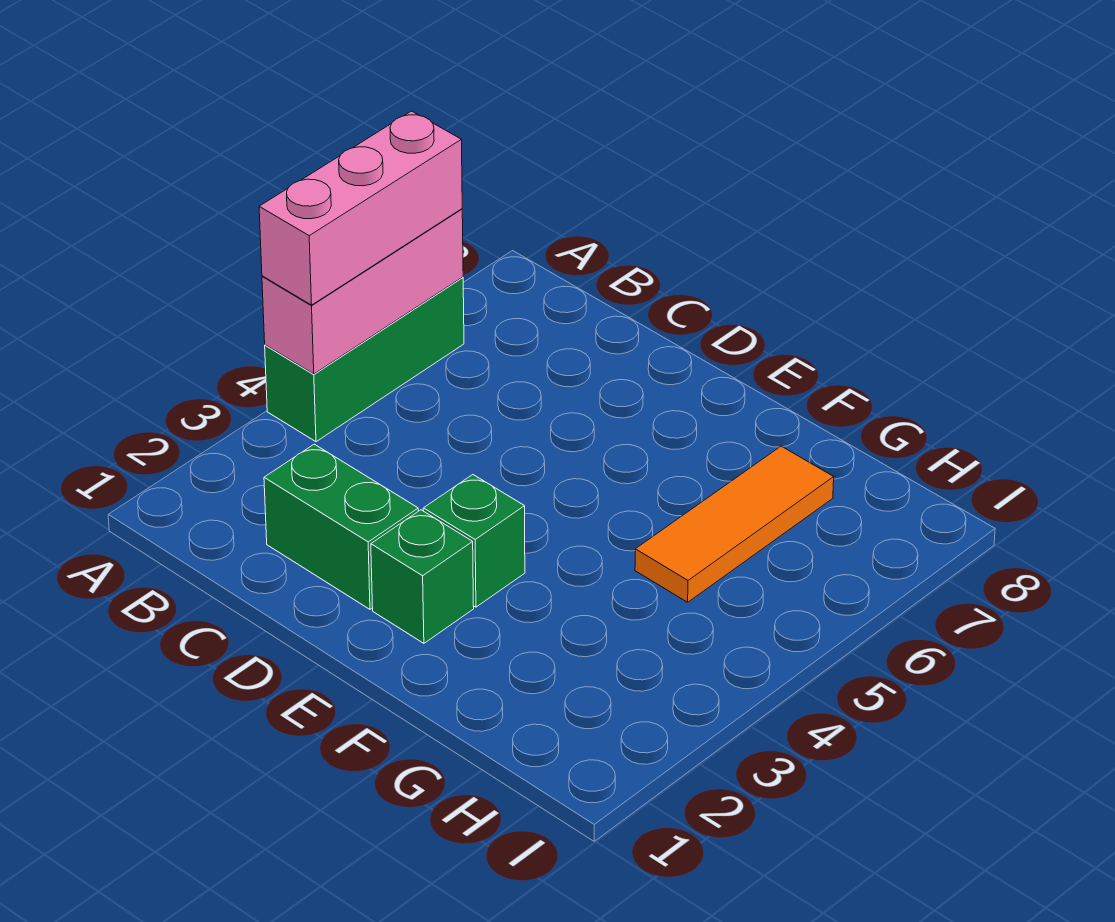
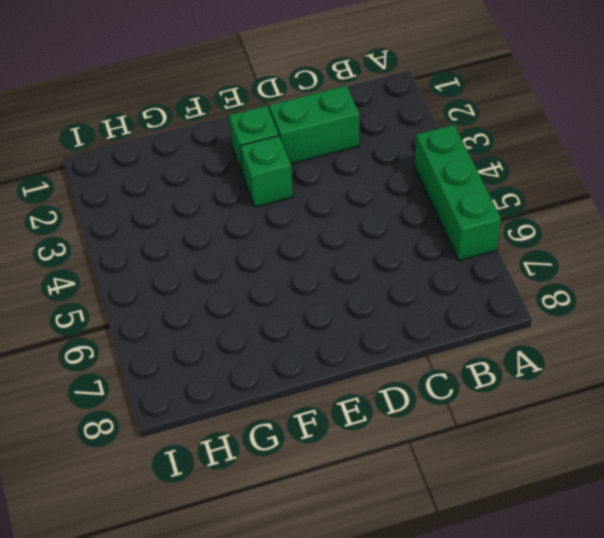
none -> orange tile G5:G7 level 1
none -> pink brick A4:A6 level 2

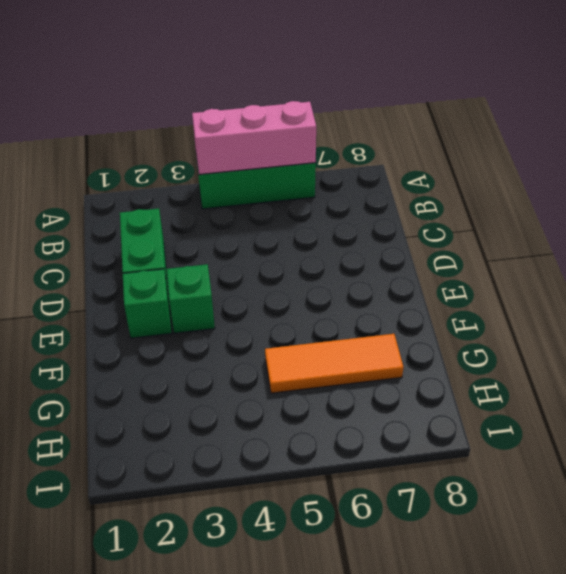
none -> pink brick A4:A6 level 3

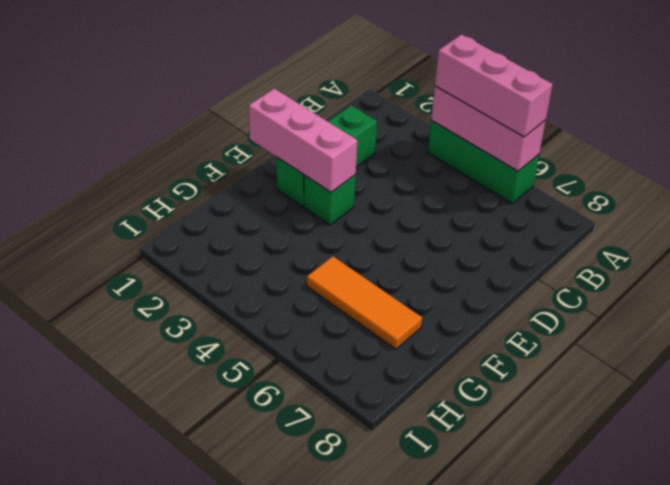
pink brick E1:E3 level 2 -> none

